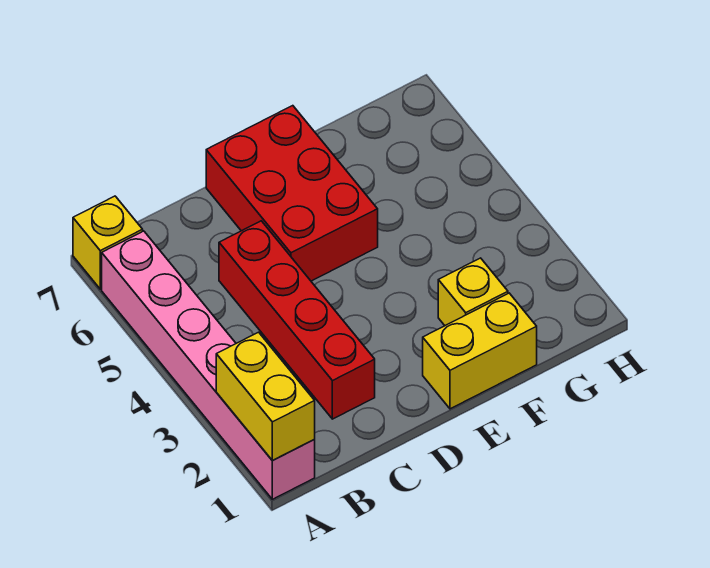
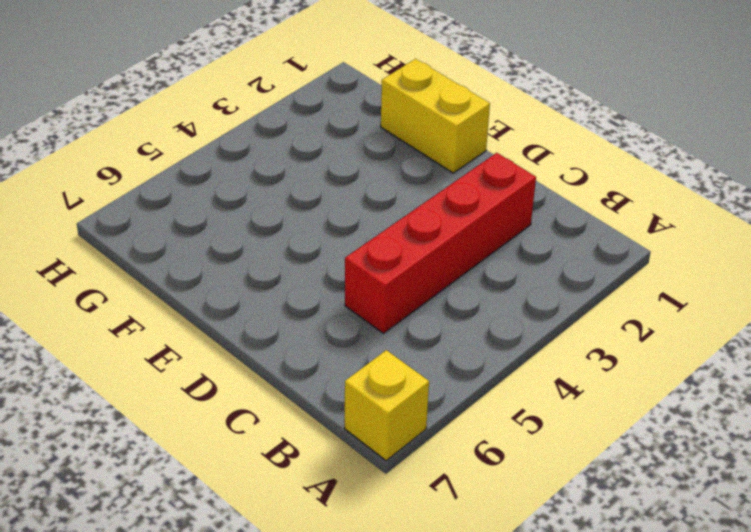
none -> pink brick A1:A6 level 1
none -> red brick D5:E7 level 1

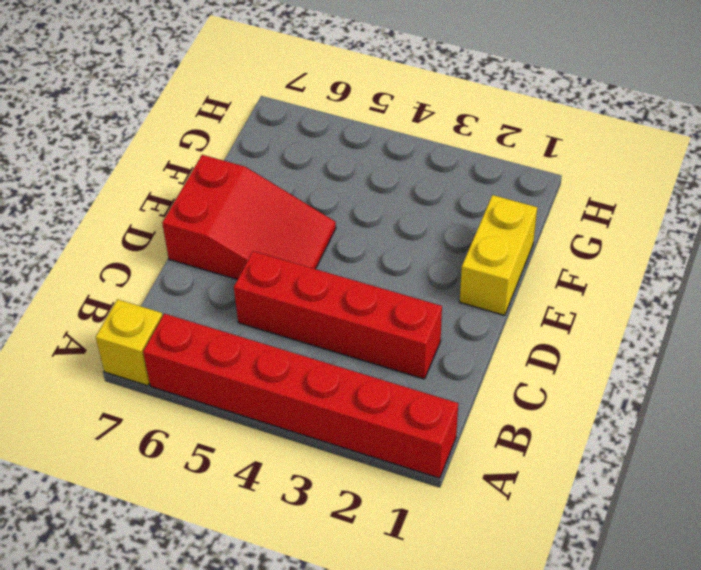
red brick A1:A6 level 1 -> pink brick A1:A6 level 1
red slope D5:E7 level 1 top 7 -> red brick D5:E7 level 1
none -> yellow brick F2 level 1
none -> yellow brick A1:A2 level 2

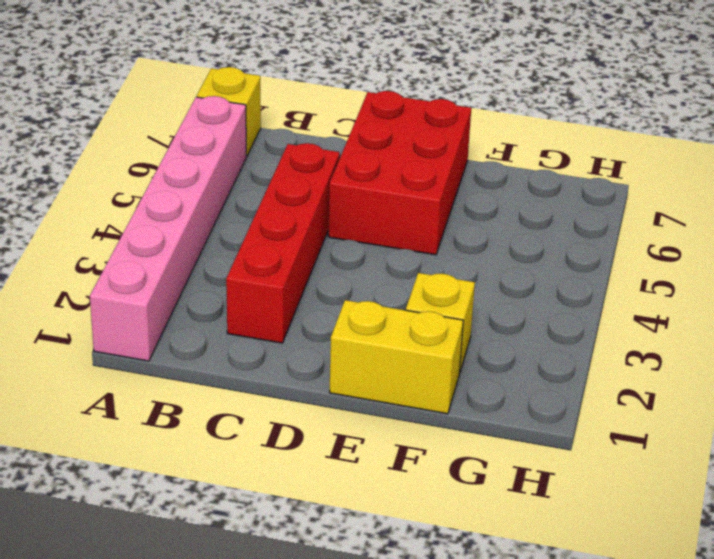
none -> yellow brick A1:A2 level 2

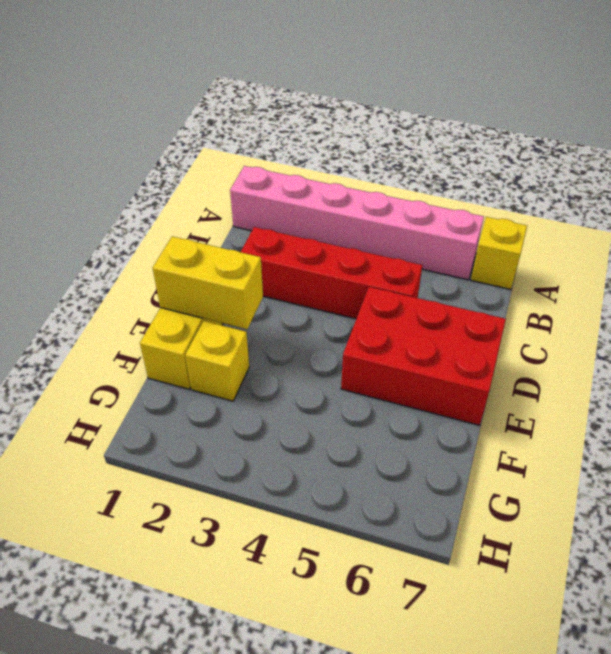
yellow brick E1:E2 level 2 -> yellow brick A1:A2 level 2

